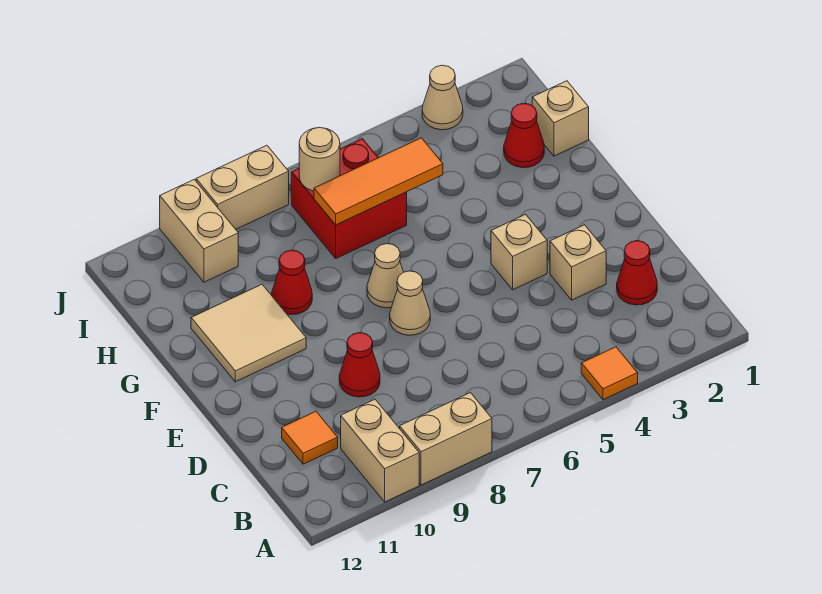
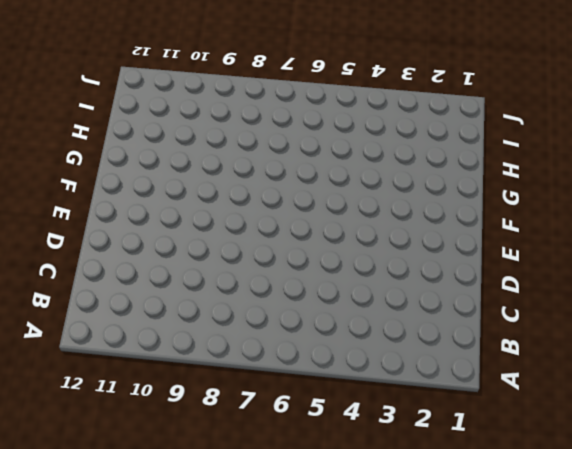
none -> orange tile A4 level 1
none -> tan brick A8:A9 level 1
none -> tan brick A10:B10 level 1

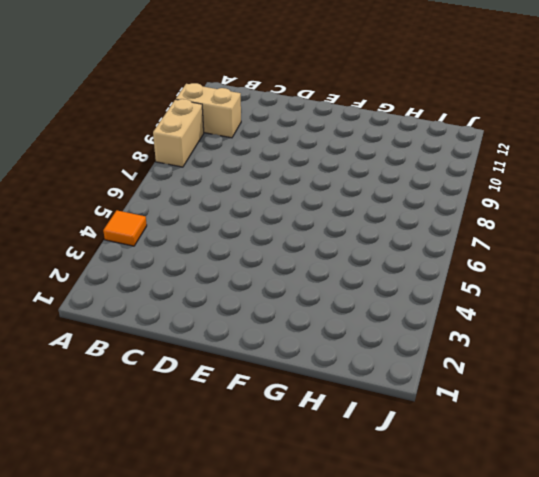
none -> red cone C2 level 1
none -> orange tile C11 level 1
none -> tan brick D3 level 1

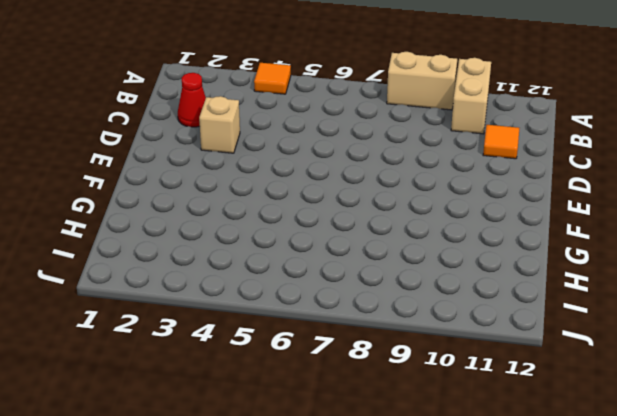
none -> red cone D9 level 1
none -> tan brick E4 level 1
none -> tan cone E7 level 1

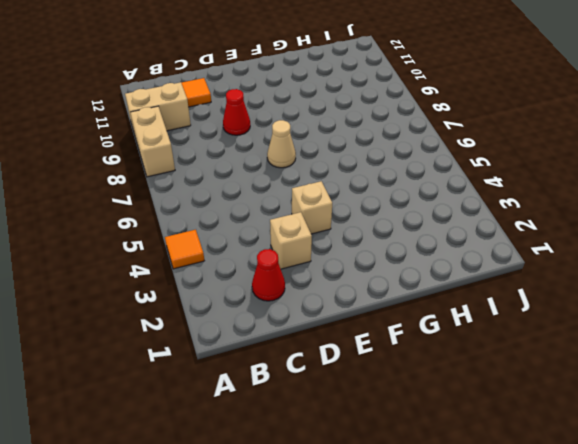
none -> tan cone F7 level 1
none -> tan tile F10:G11 level 1
none -> red cone G9 level 1

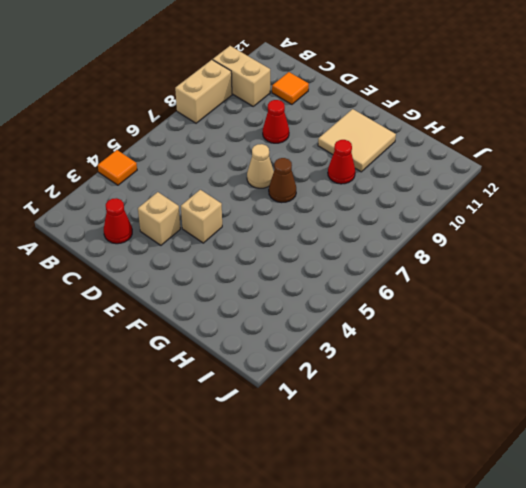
brown cone F7 level 1 -> tan cone F7 level 1
none -> tan brick H1 level 1
none -> red cone H2 level 1
none -> red brick H6:I7 level 1

